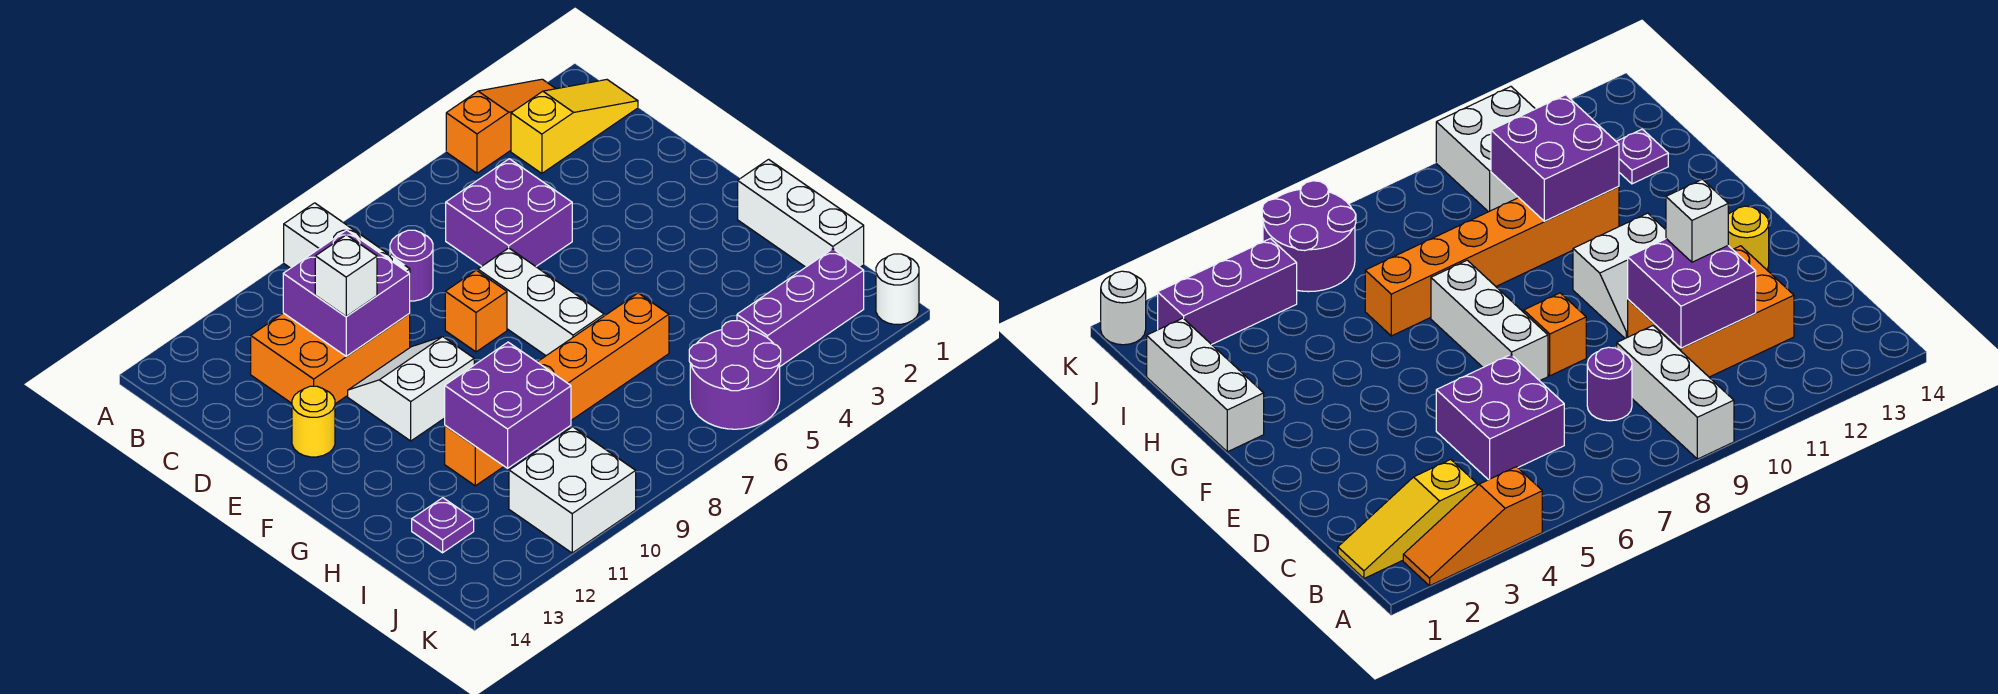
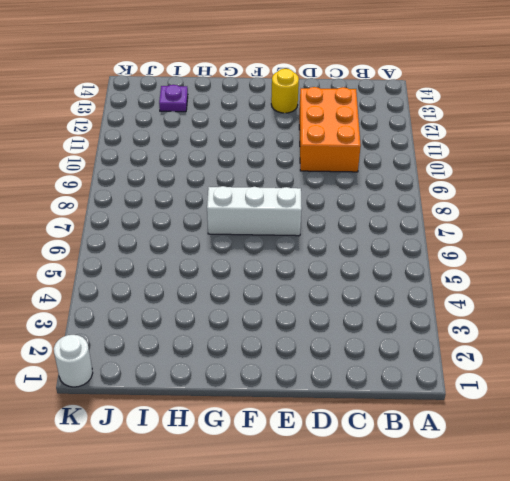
none -> orange slope A2:A4 level 1 top 4
none -> white brick A9:C9 level 1
none -> yellow slope B1:B3 level 1 top 3

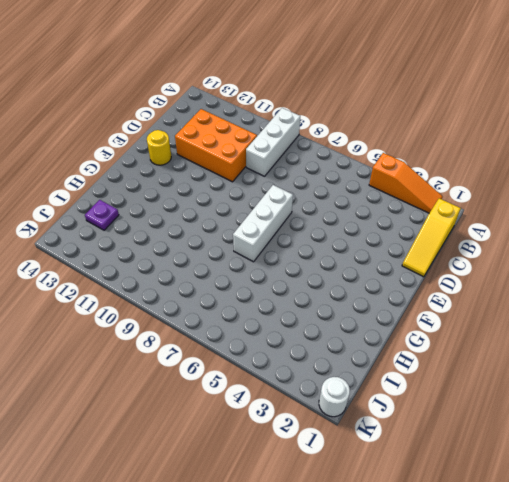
yellow slope B1:D1 level 1 top B -> yellow slope B1:B3 level 1 top 3
none -> purple brick C5:D6 level 1
none -> purple round brick C8 level 1
none -> orange brick E8 level 1

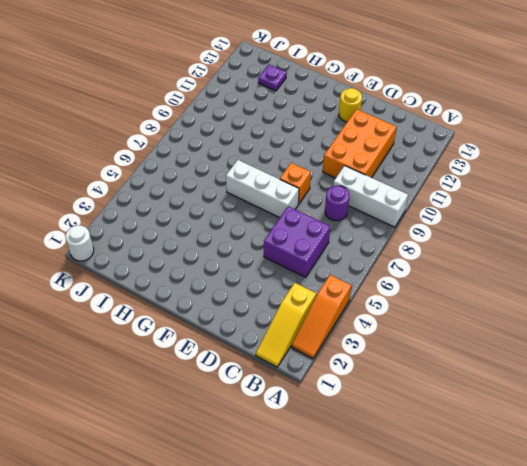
none -> white slope E10:F11 level 1 top F
none -> white brick G1:I1 level 1
none -> orange brick H6:H11 level 1

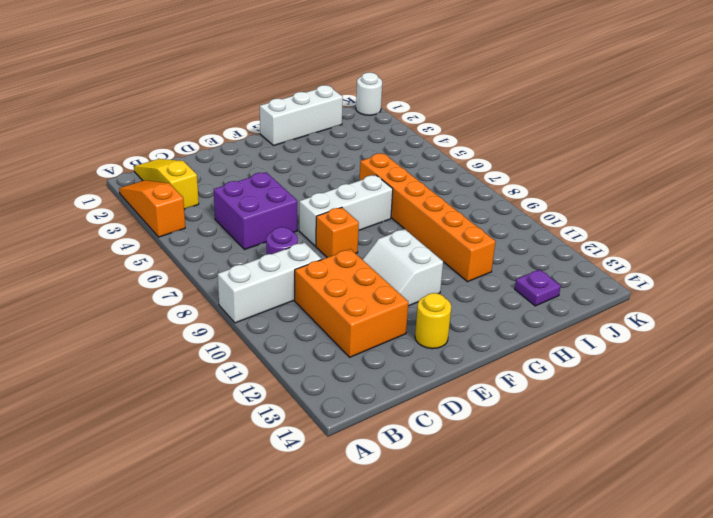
none -> purple brick J2:J4 level 1
none -> purple round brick J5:K6 level 1
none -> white brick J10:K11 level 1

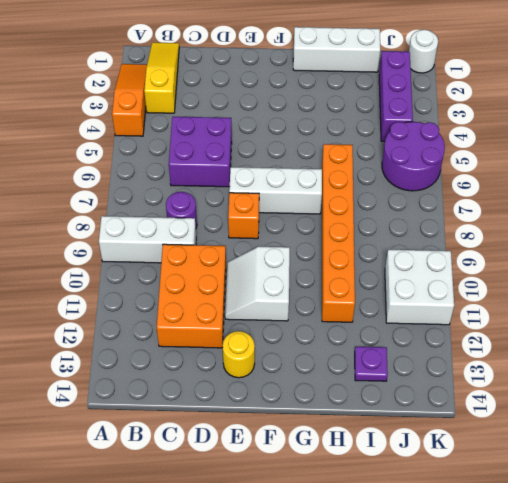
none -> purple brick C10:D11 level 2
none -> purple brick H10:I11 level 2
none -> white brick D11 level 3

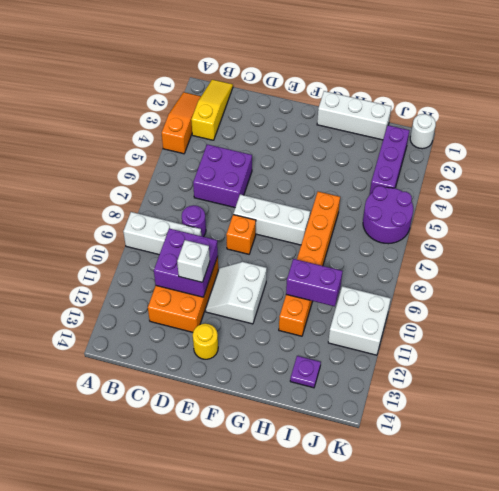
purple brick H10:I10 level 2 -> purple brick H10:I11 level 2

